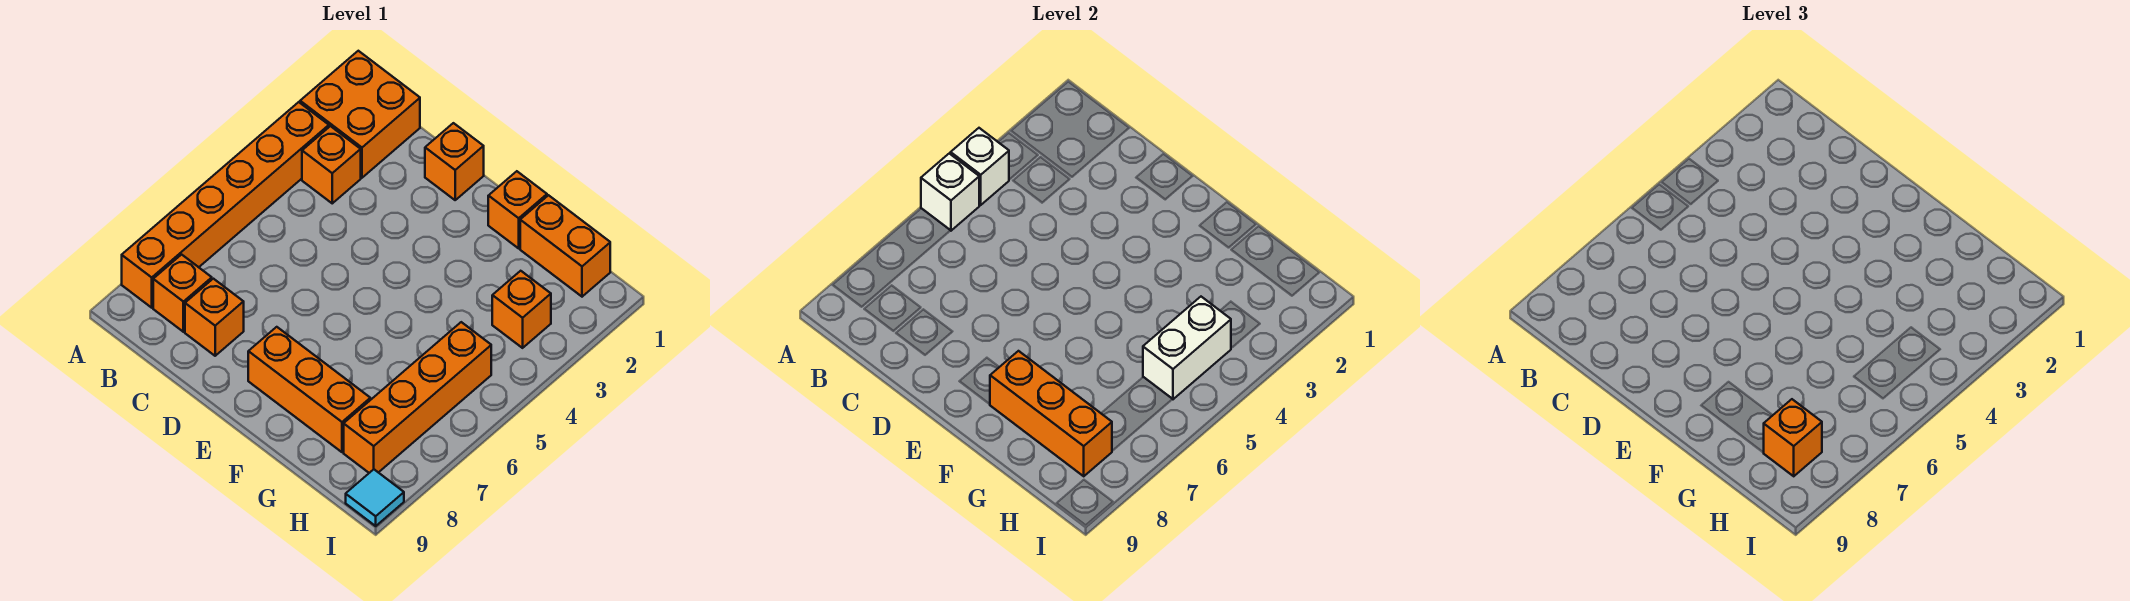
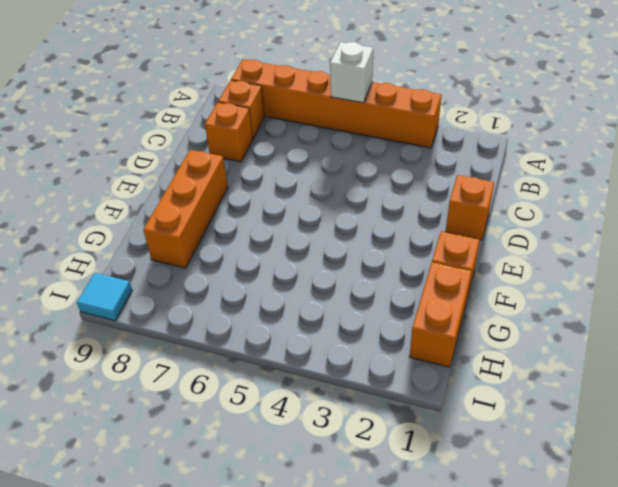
none -> orange brick A1:B2 level 1
none -> orange brick B3 level 1
none -> orange brick H3 level 1

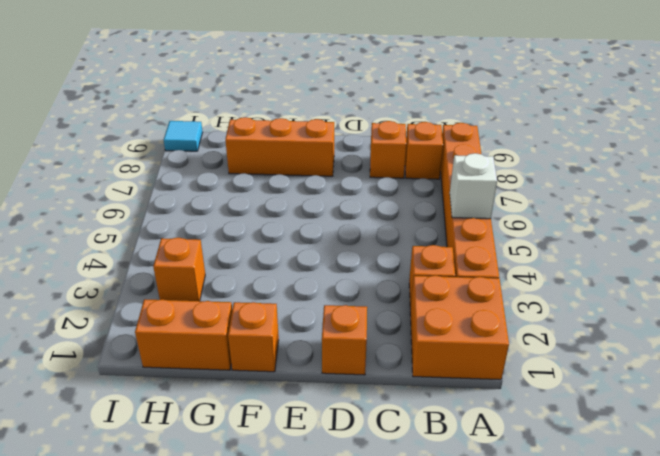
none -> orange brick H5:H8 level 1
none -> white brick A4 level 2
none -> orange brick F8:H8 level 2

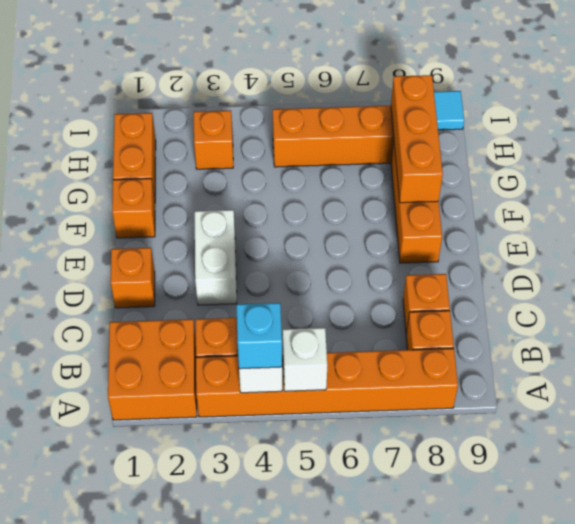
cyan brick A4 level 3 -> none
white brick D3:E3 level 1 -> white brick H4:H5 level 2
none -> orange brick H8 level 3

